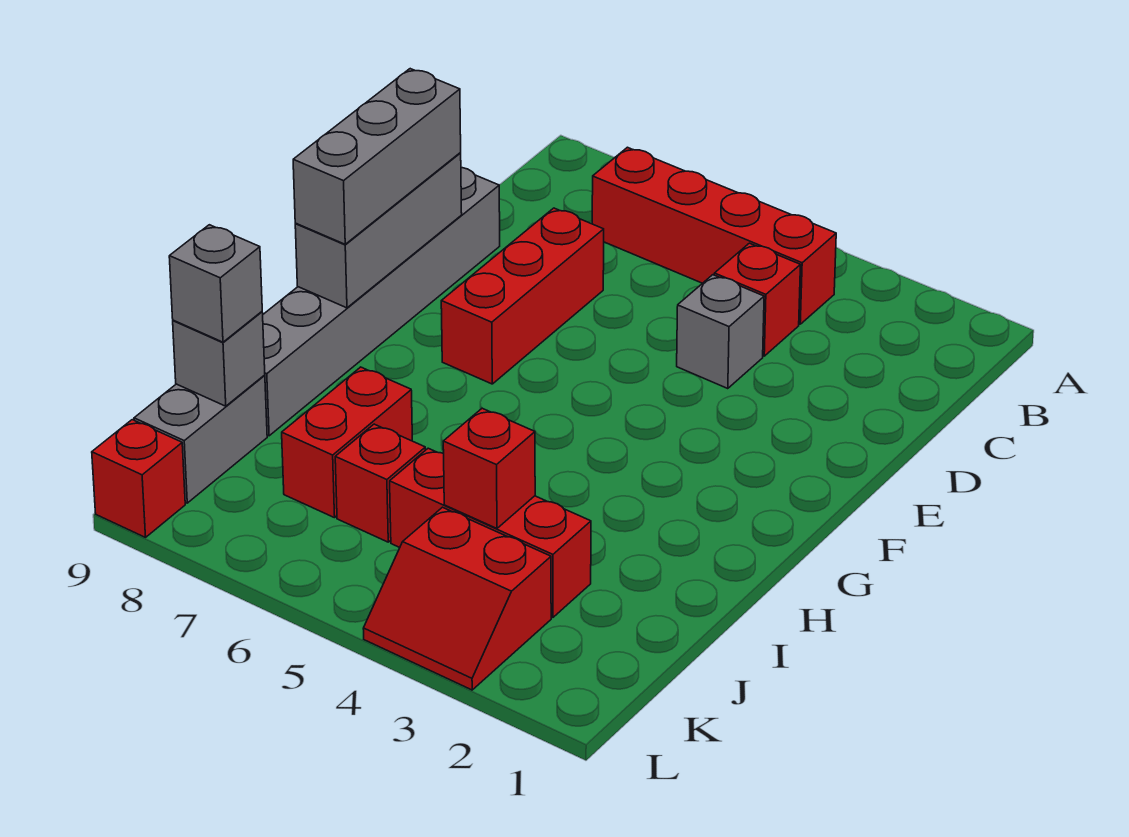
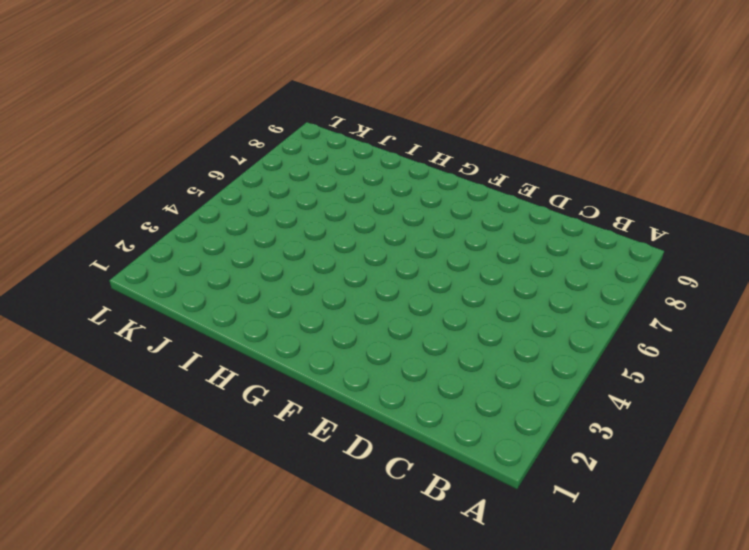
none -> red brick B4:B7 level 1
none -> red brick C4 level 1
none -> grey brick D4 level 1

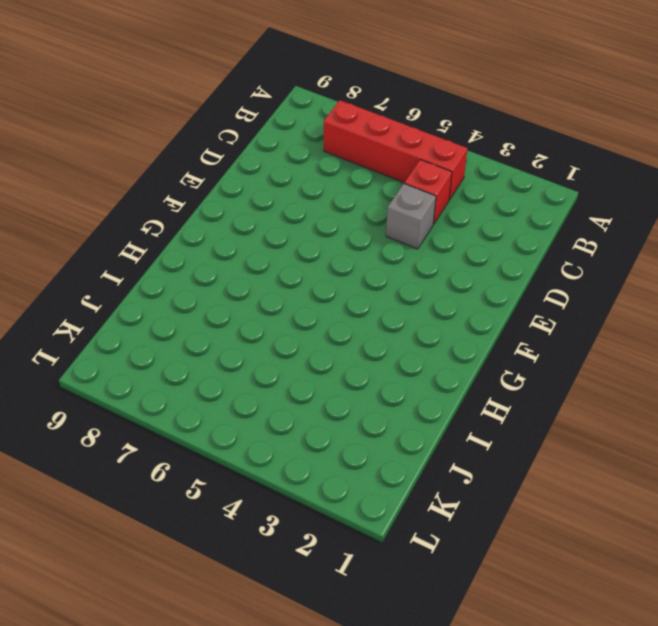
none -> red brick D7:F7 level 1
none -> grey brick D9:I9 level 1
none -> red brick I7:J7 level 1

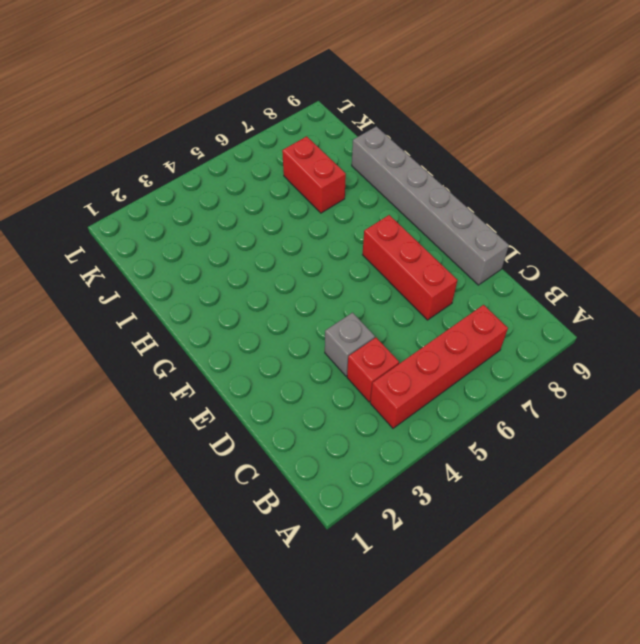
none -> red brick J3:J5 level 1
none -> red brick J6 level 1
none -> grey brick J9:K9 level 1

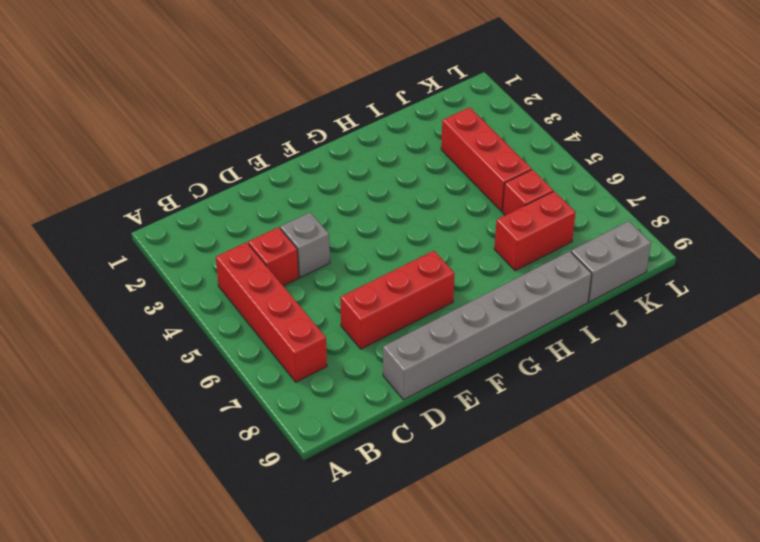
none -> red slope K3:L4 level 1 top K
none -> red brick L9 level 1
none -> grey brick E9:G9 level 2

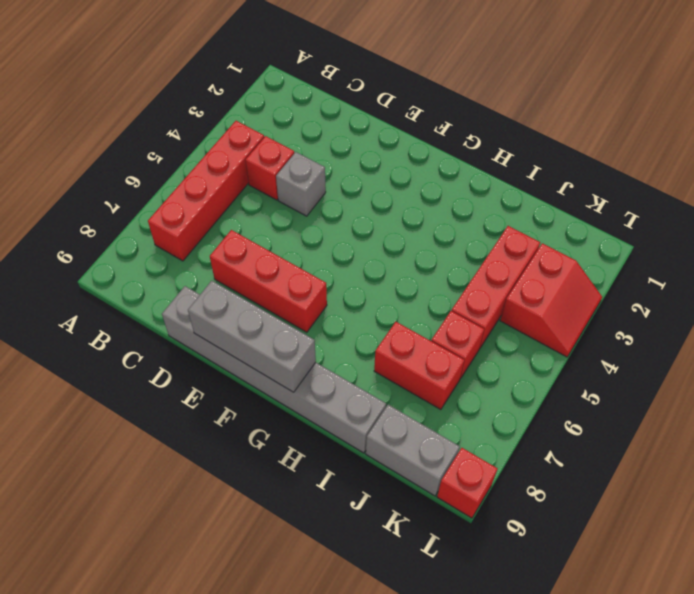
none -> red brick J4 level 2
none -> grey brick J9 level 2
none -> grey brick E9:G9 level 3

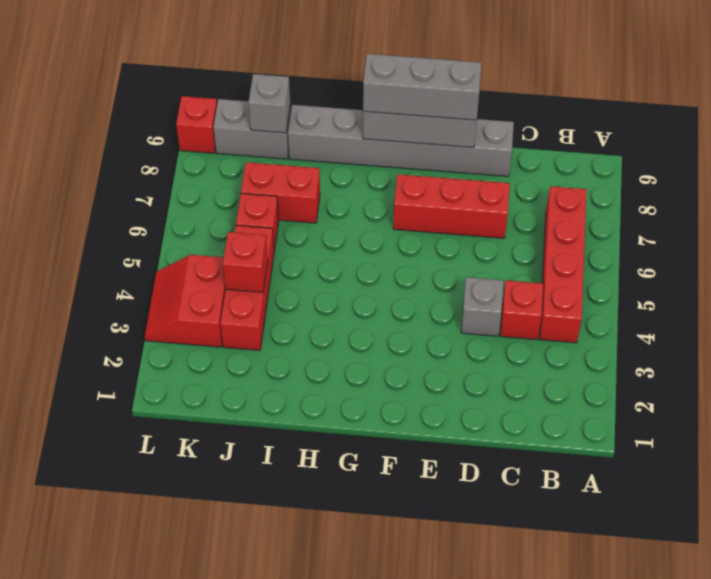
none -> grey brick J9 level 3

